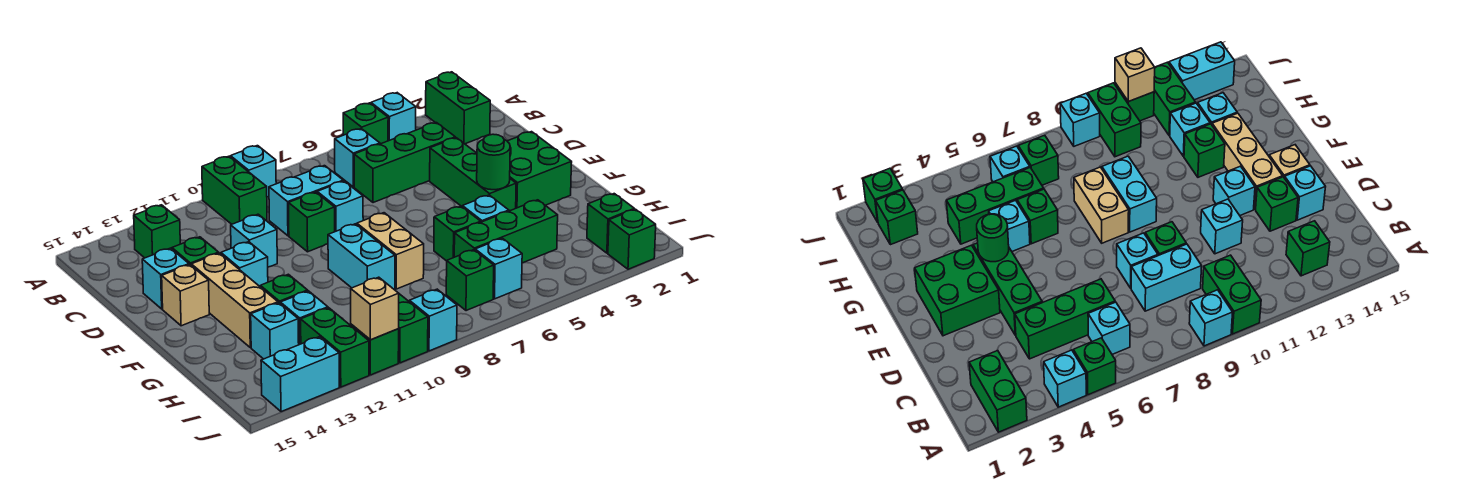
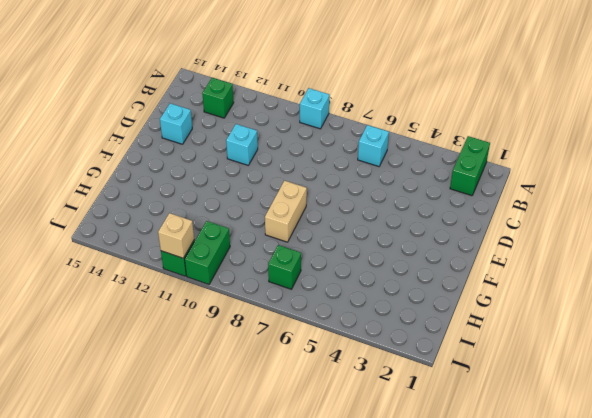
none -> cyan brick A4 level 1
none -> green brick A5 level 1
none -> green brick A10:B10 level 1
none -> green brick C4:C6 level 1

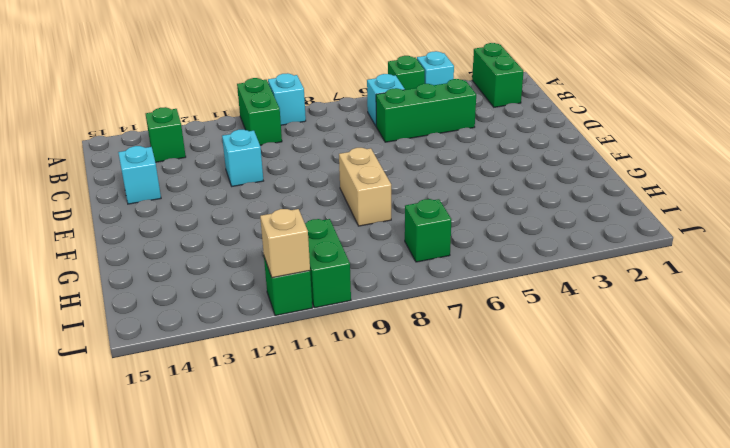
none -> cyan brick C8:C9 level 1
none -> green brick D4:F4 level 1
none -> cyan brick D8 level 1
none -> green brick D9 level 1

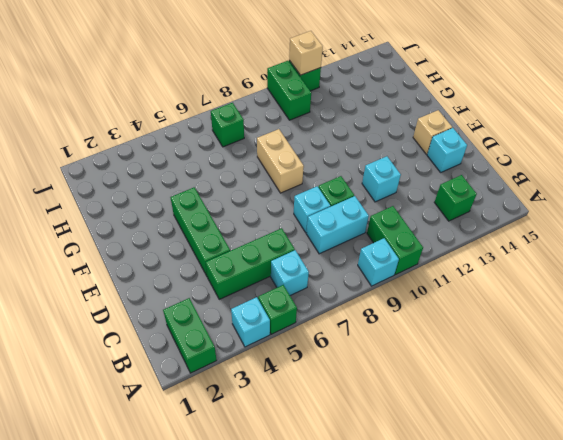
none -> green brick D13 level 1
none -> green brick E2:F3 level 1
none -> cyan brick E12 level 1
none -> tan brick E13:G13 level 1

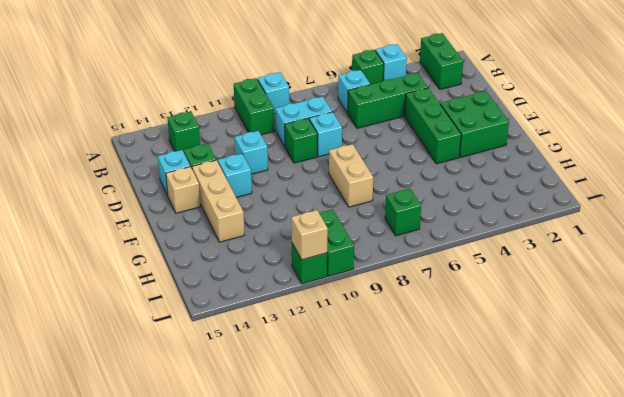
none -> cyan brick F9:G9 level 1
none -> cyan brick G5 level 1
none -> green brick G6 level 1
none -> green brick G12 level 1

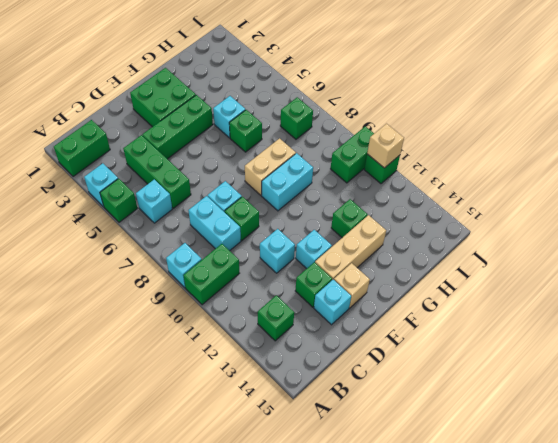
none -> green brick H4:H6 level 1
none -> cyan brick H12 level 1
none -> cyan brick H13 level 1
none -> green brick I2 level 1

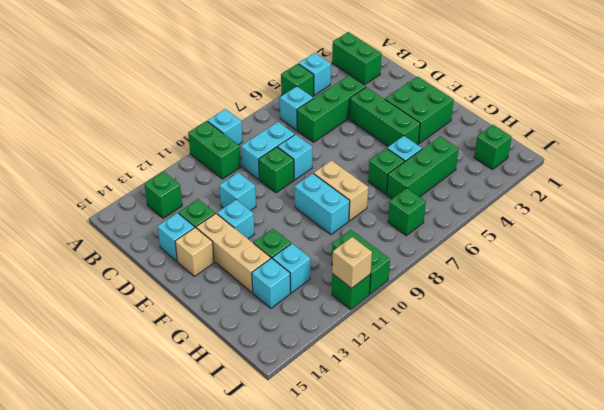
none -> cyan brick I6 level 1
none -> green brick I12:J12 level 1
none -> green brick J2 level 1
none -> cyan brick J9 level 1

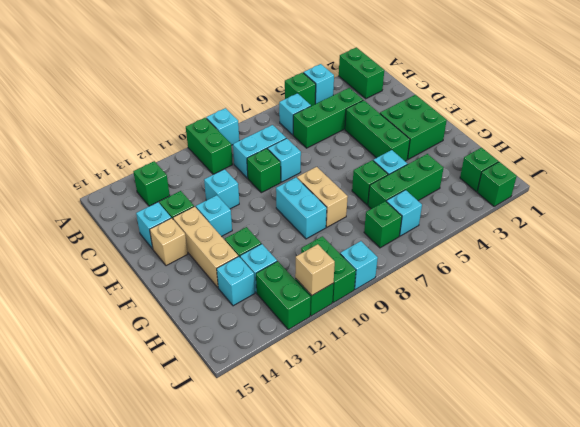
none -> cyan brick J13:J14 level 1
none -> green round brick F4 level 2

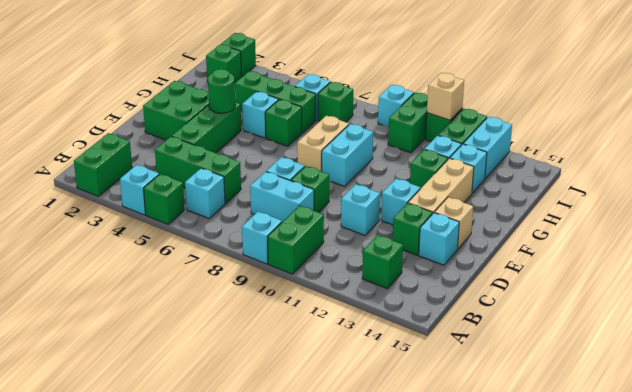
cyan brick I13:J13 level 1 -> cyan brick J13:J14 level 1

